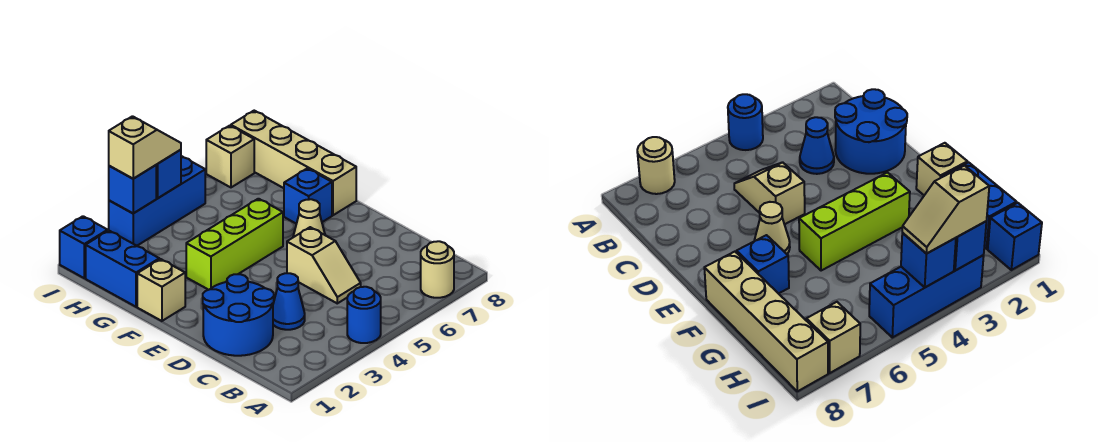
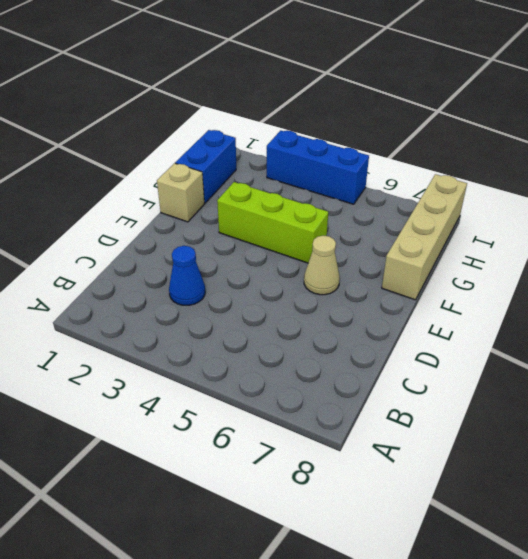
none -> blue round brick A4 level 1
none -> tan round brick A7 level 1
none -> blue round brick C1:D2 level 1

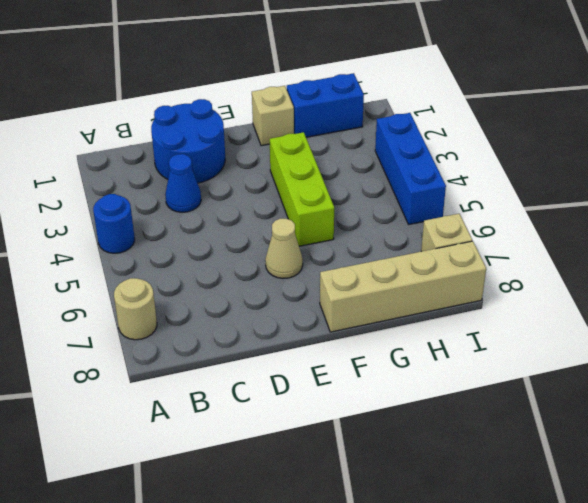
none -> tan slope C5:D5 level 1 top D
none -> blue brick F7 level 1
none -> blue brick I1 level 1

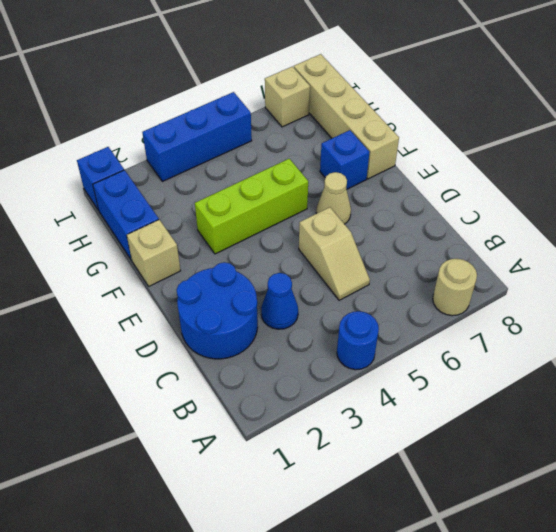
none -> blue brick I3 level 2
none -> blue brick I4 level 2
none -> tan slope I3:I4 level 3 top 3

